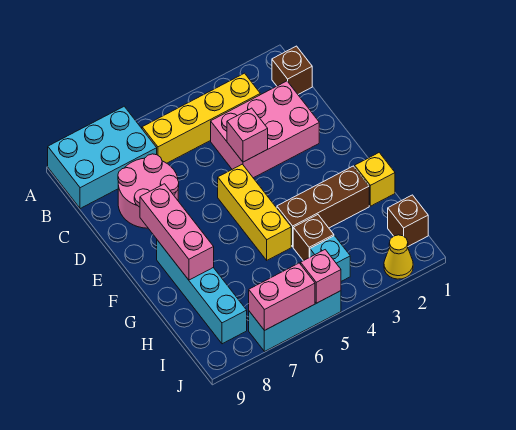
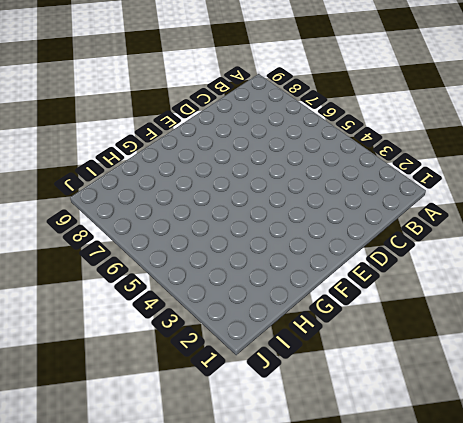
none -> cyan brick A7:B9 level 1
none -> brown brick B1 level 1
none -> yellow brick B3:B6 level 1

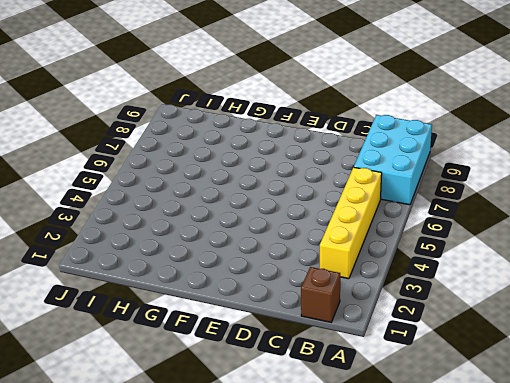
none -> pink brick C2:D4 level 1
none -> pink round brick C7:D8 level 1
none -> yellow brick E5:G5 level 1

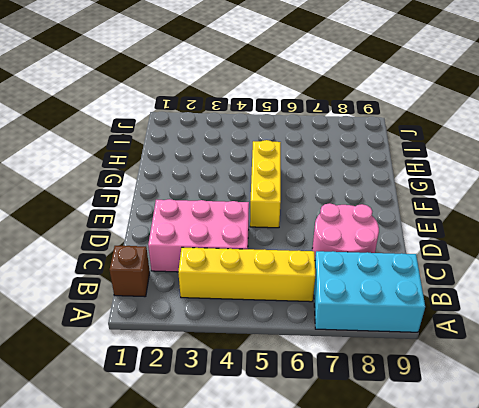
none -> cyan brick F8:I8 level 1
none -> yellow brick G1 level 1
none -> brown brick G2:G4 level 1

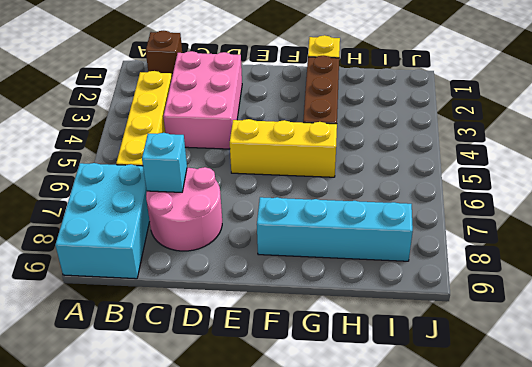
cyan brick C7 level 2 -> cyan brick I4 level 1
none -> brown brick H4 level 1
none -> brown brick I1 level 1
none -> yellow cone J2 level 1

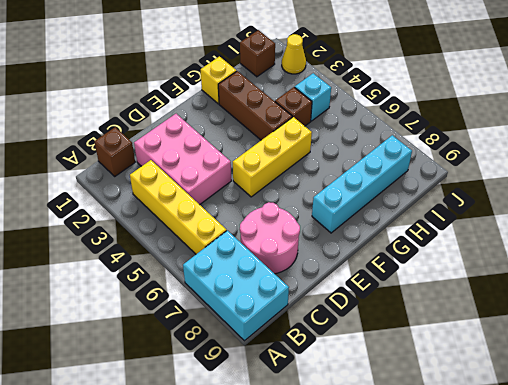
none -> cyan brick J5:J7 level 1
none -> pink brick D4 level 2
none -> pink brick E8:G8 level 2

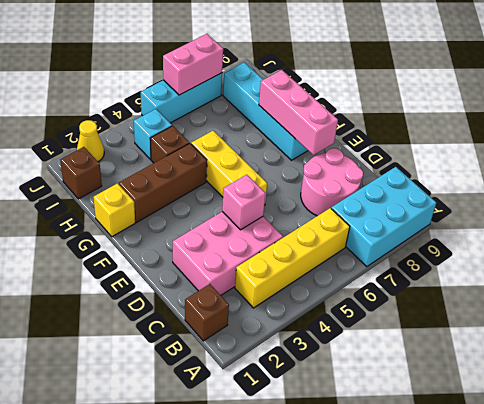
none -> pink brick J5 level 2

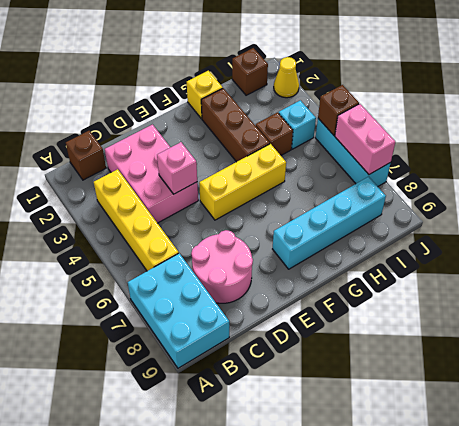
brown brick J5 level 2 -> pink brick J5 level 2
none -> pink brick E8:G8 level 2

